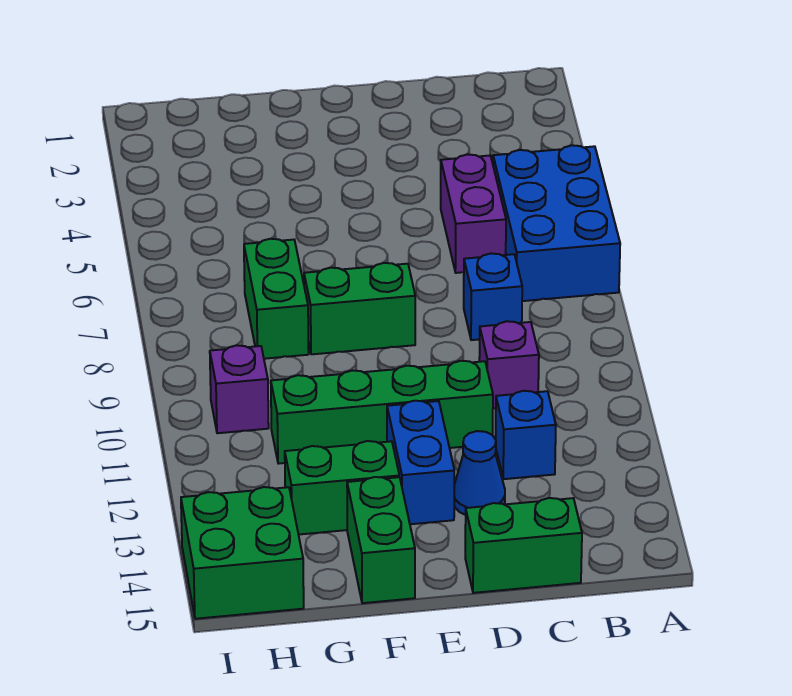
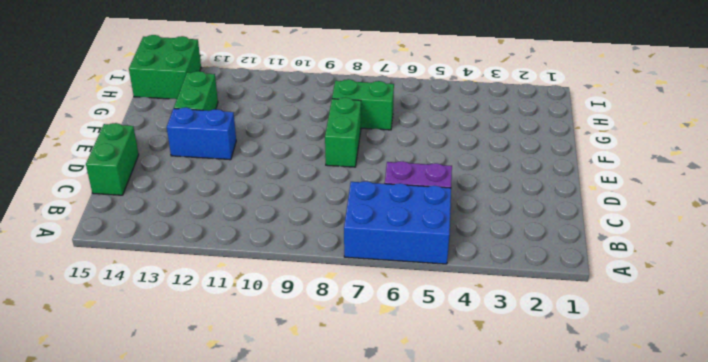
none -> blue brick C8 level 1
none -> purple brick C10 level 1
none -> blue brick C12 level 1

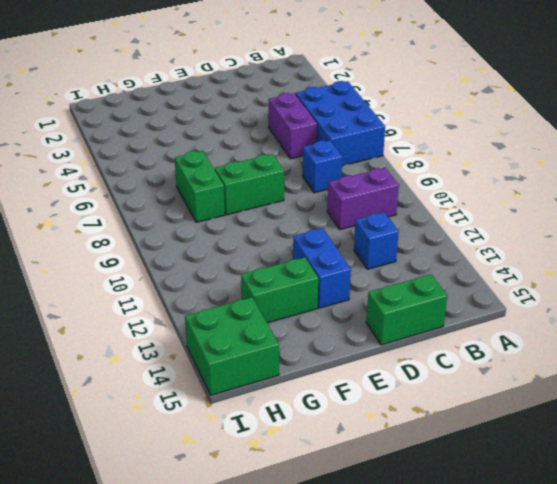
purple brick B10:C10 level 1 -> purple brick C10 level 1
none -> green brick D11:G11 level 1
none -> blue cone D13 level 1
none -> green brick F14:F15 level 1

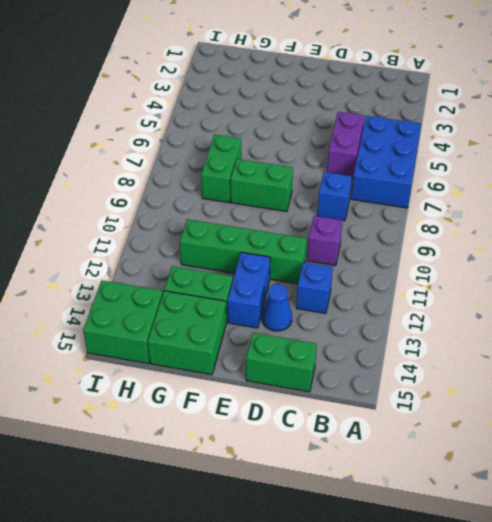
green brick F14:G15 level 1 -> green brick F14:F15 level 1
none -> purple brick H10 level 1

